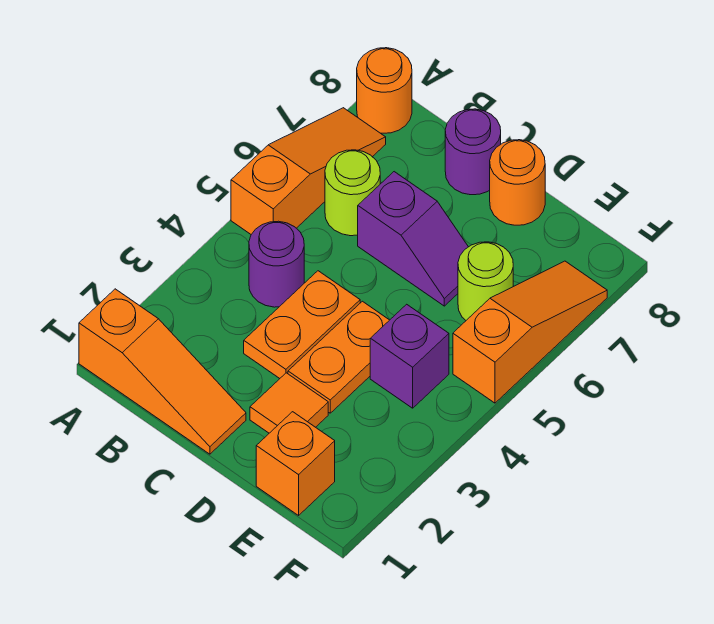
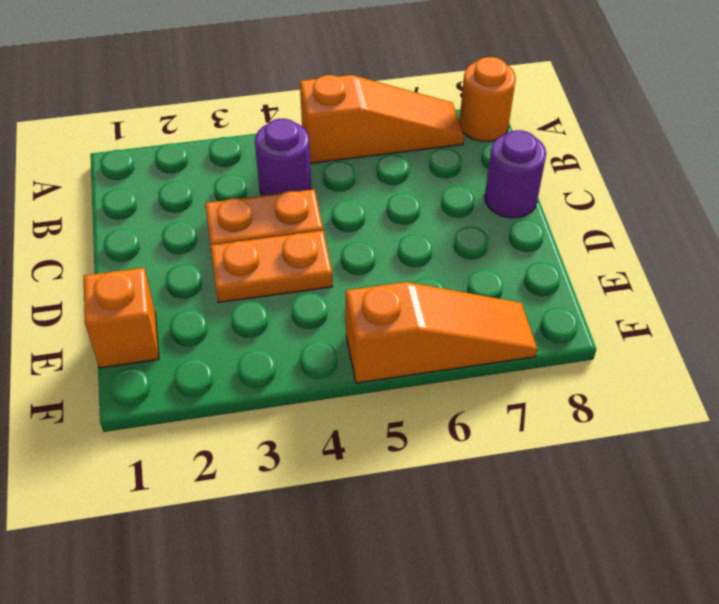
none -> orange slope A1:C1 level 1 top A
none -> lime round brick B6 level 1
none -> purple slope C6:D6 level 1 top C

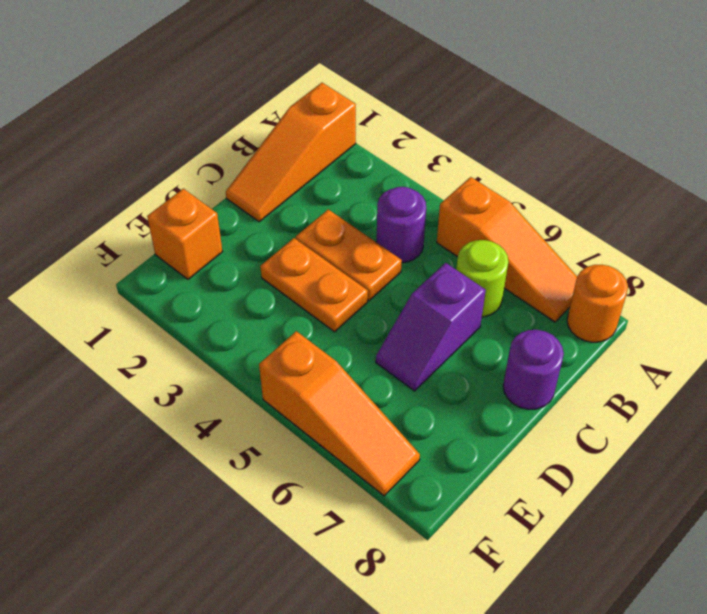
none -> orange tile D2 level 1
none -> orange round brick D8 level 1
none -> purple brick E4 level 1

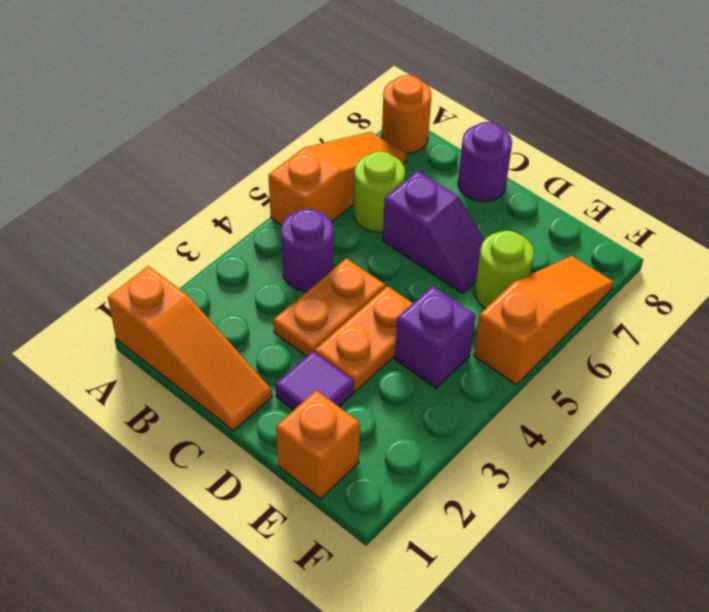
purple tile D2 level 1 -> orange tile D2 level 1
none -> orange round brick D8 level 1

